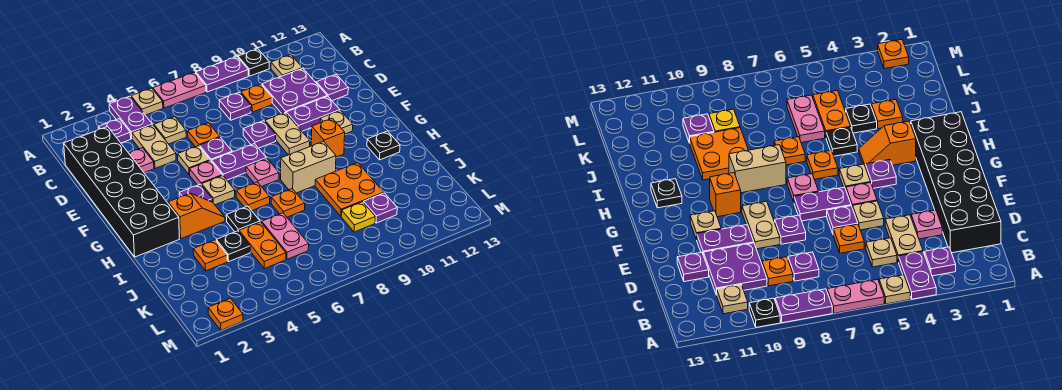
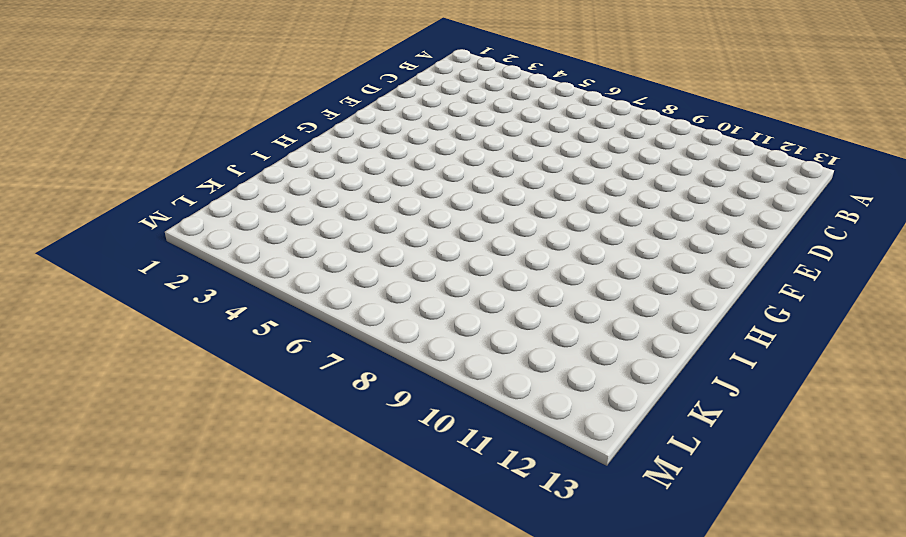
none -> purple plate A4:B4 level 1
none -> tan plate A5 level 1
none -> pink plate A6:A7 level 1
none -> purple plate A8:A9 level 1

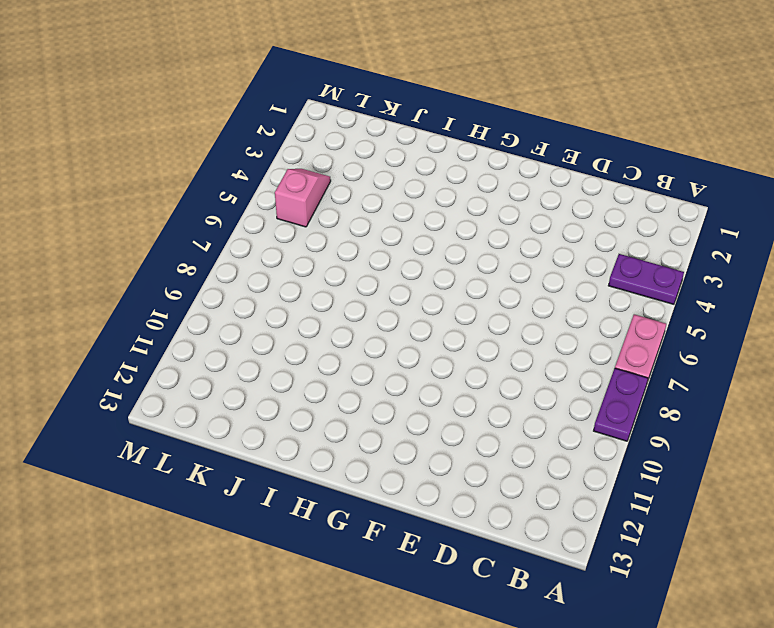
pink slope L4:L5 level 1 top 5 -> none
none -> tan plate A5 level 1
none -> black plate A10 level 1
none -> purple plate B3 level 1
none -> tan plate B11 level 1

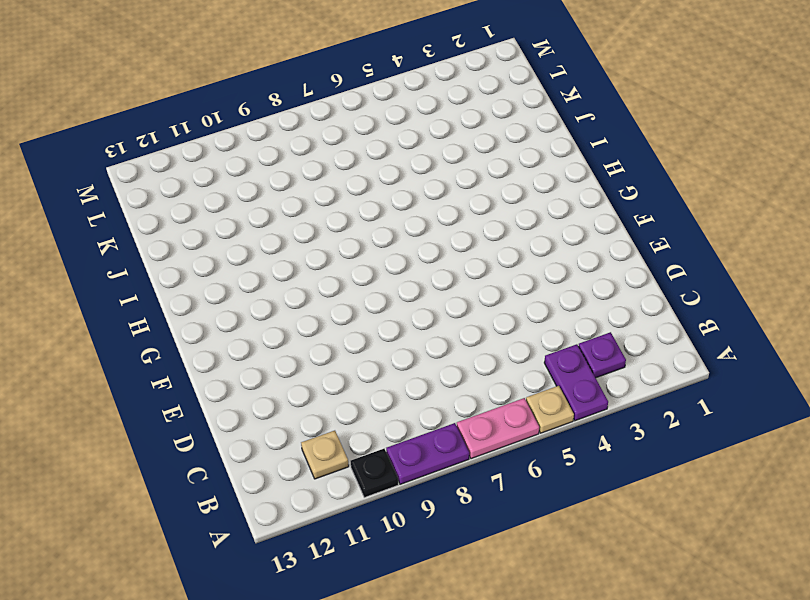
none -> black brick C1:H2 level 1
none -> tan plate C4:D4 level 1
none -> tan plate C5 level 1
none -> purple plate C8 level 1

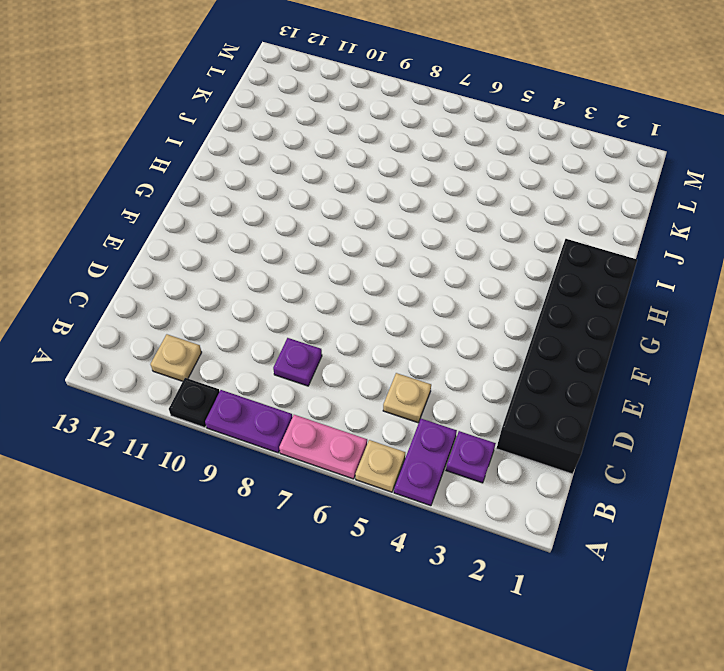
none -> tan plate C4:D4 level 1
none -> orange plate C9 level 1
none -> purple plate C10:D11 level 1
none -> pink plate D3 level 1

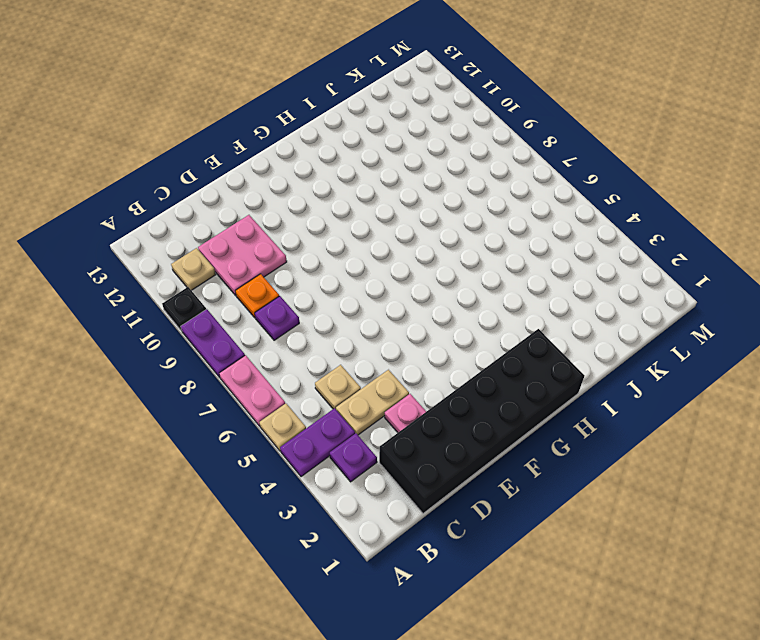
pink plate C10:D11 level 1 -> purple plate C10:D11 level 1
none -> orange plate D6 level 1
none -> purple plate D12 level 1
none -> tan plate E5 level 1
none -> purple plate E6 level 1

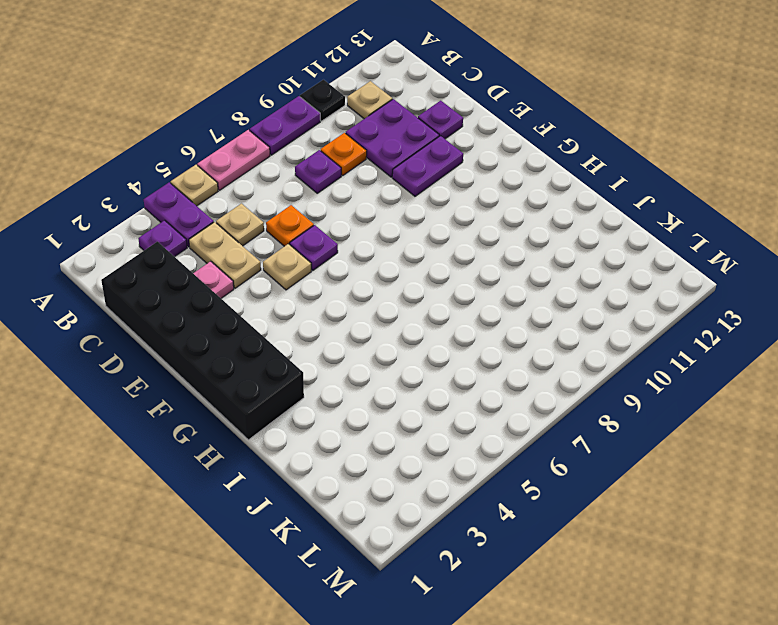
none -> purple plate E8 level 1
none -> tan plate E9:F9 level 1
none -> pink plate F5 level 1
none -> purple plate F6:F7 level 1

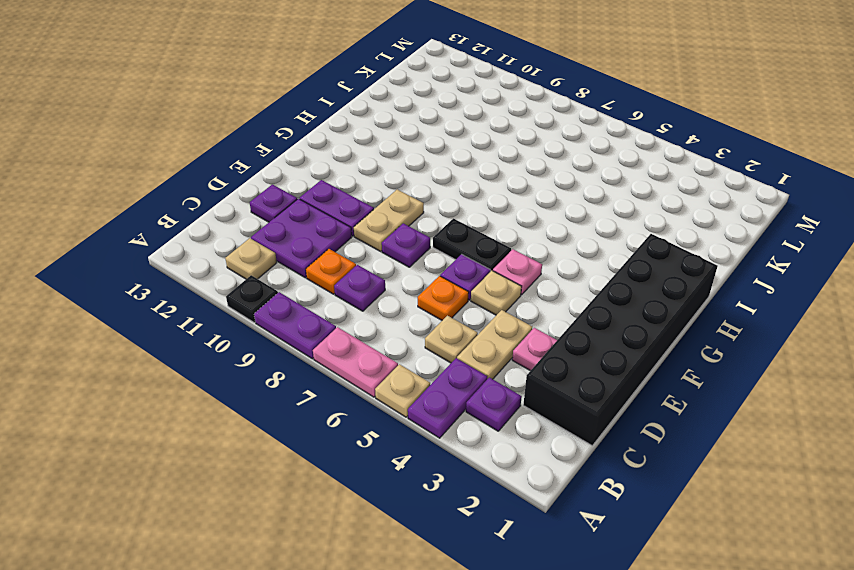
black plate F6:F7 level 1 -> purple plate F6:F7 level 1
none -> tan plate F11 level 1
none -> purple plate G4 level 1
none -> tan plate G5 level 1
none -> pink plate G7 level 1

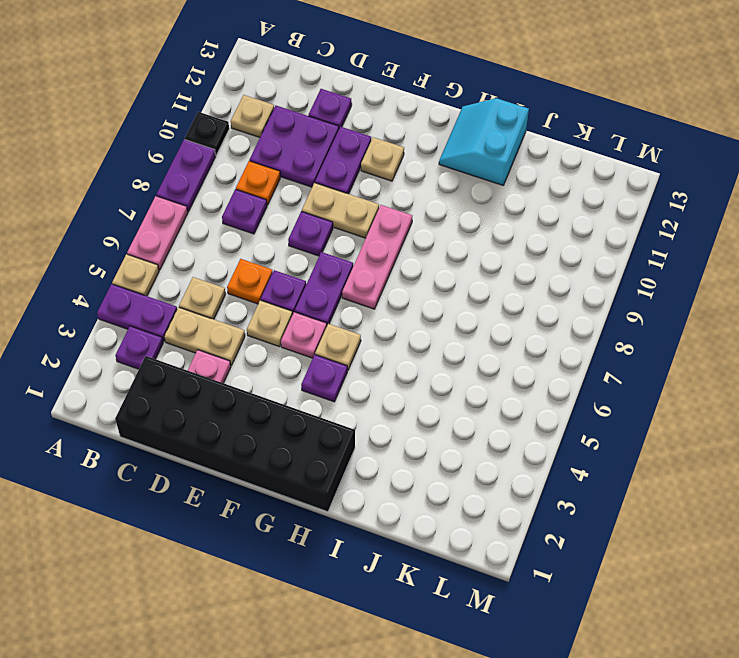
pink plate G7:G9 level 1 -> pink plate G7 level 1
cyan slope H12:I13 level 1 top I -> black plate H12 level 1
none -> orange brick G10 level 1
none -> orange slope H3:H4 level 1 top 3
none -> orange plate H6 level 1
none -> tan brick H8:H9 level 1

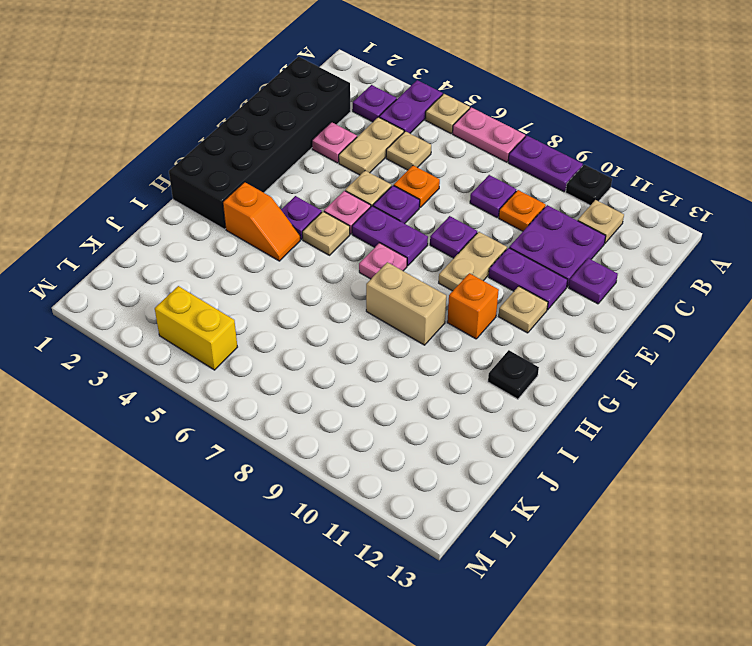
yellow brick L4:L5 level 1 -> none
none -> orange plate H6 level 1
none -> black plate I5 level 1
none -> orange plate I7 level 1
none -> orange plate I9:J10 level 1

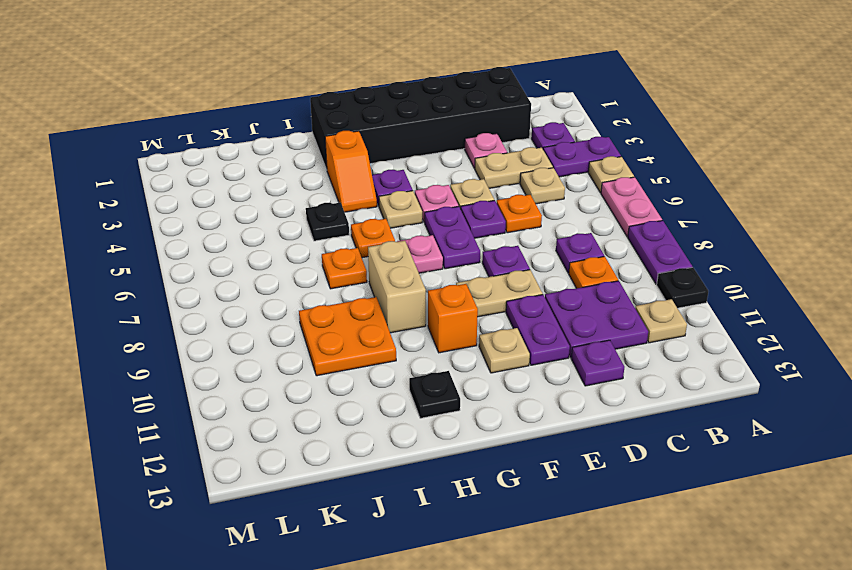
none -> orange plate J3 level 1
none -> black plate J4 level 1
none -> orange plate J5:K5 level 1
none -> pink plate J6:K6 level 1

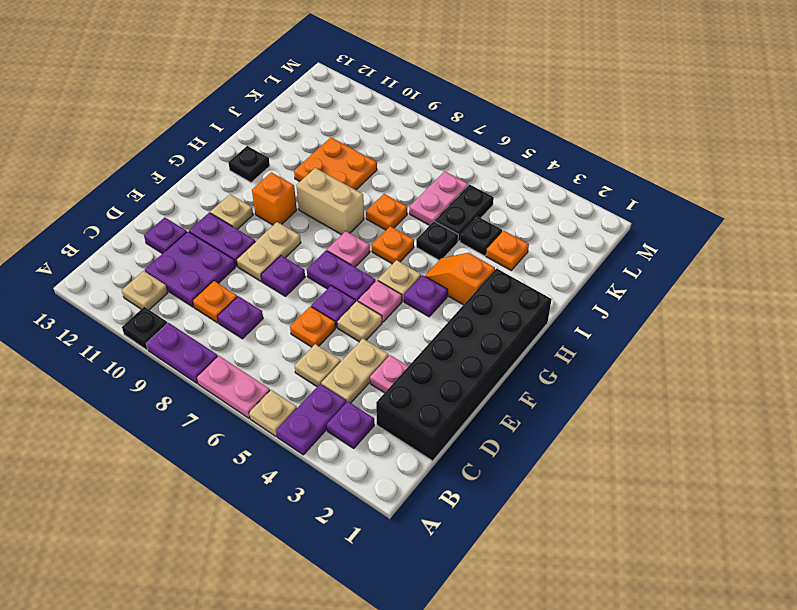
black plate J5:K5 level 1 -> orange plate J5:K5 level 1
none -> yellow plate K9 level 1
none -> purple plate K10 level 1
none -> orange plate M2 level 1

